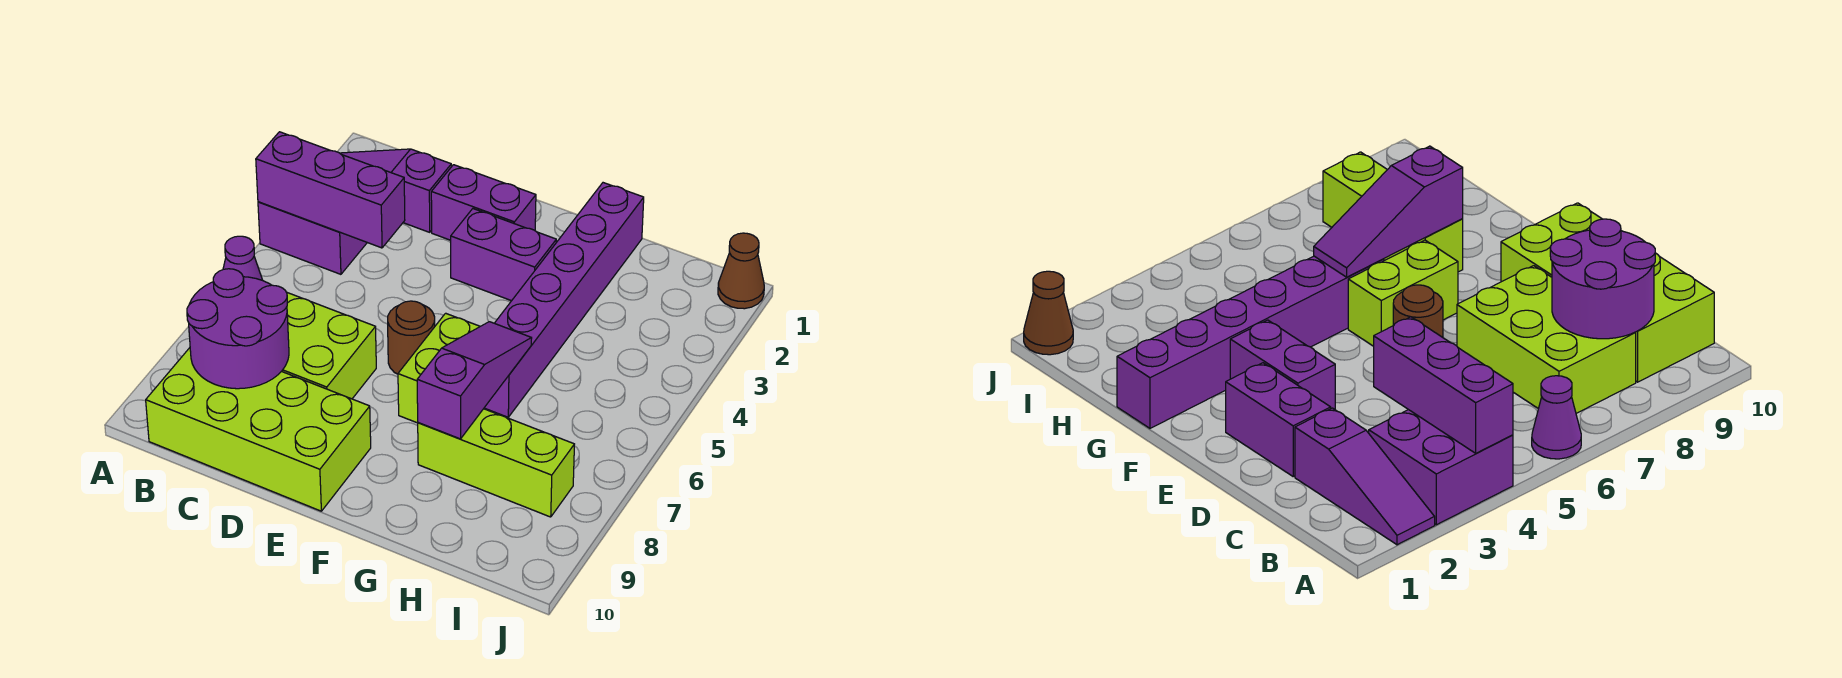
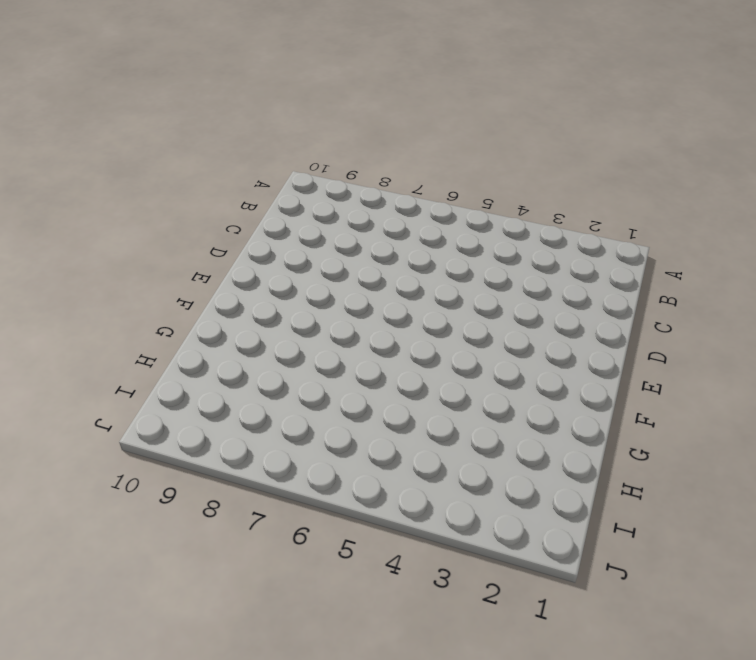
none -> purple slope A2:C2 level 1 top C
none -> purple brick A3:B4 level 1
none -> purple cone A6 level 1

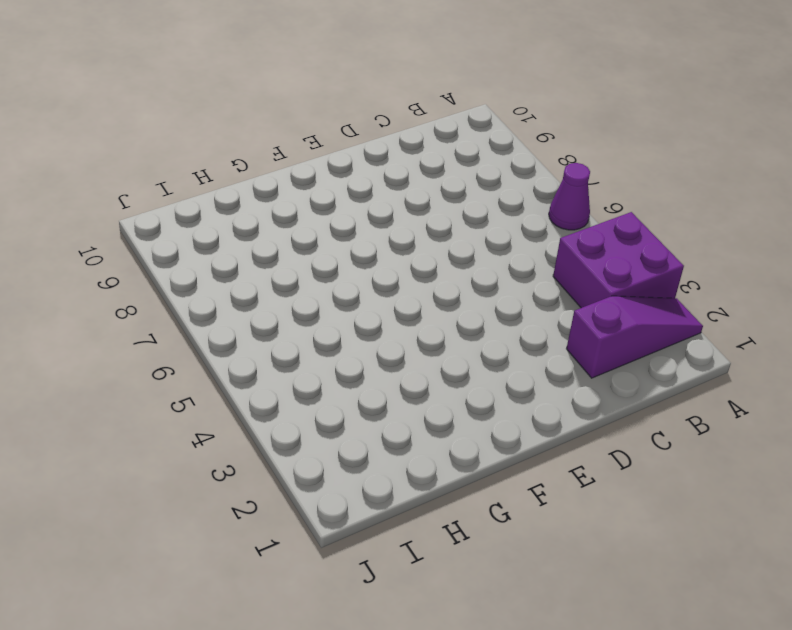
none -> lime brick B7:D8 level 1
none -> lime brick B9:E10 level 1
none -> purple brick D2:E2 level 1

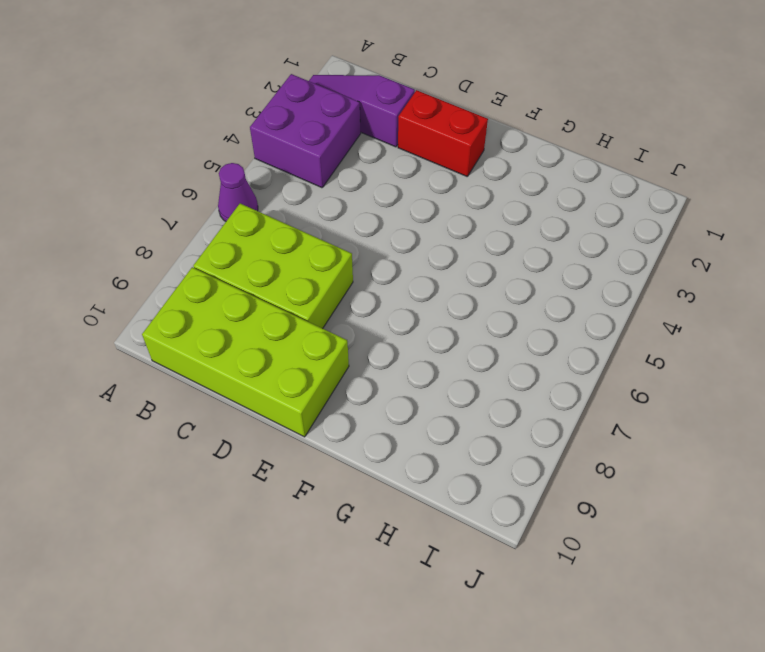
red brick D2:E2 level 1 -> purple brick D2:E2 level 1
none -> purple brick E3:F3 level 1
none -> brown round brick E6 level 1
none -> lime brick F6:F7 level 1

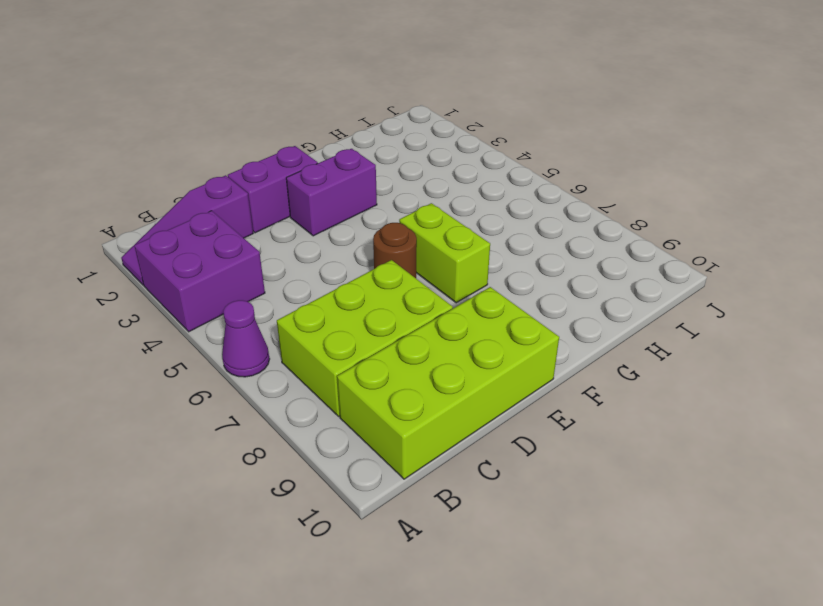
none -> purple brick G1:G6 level 1
none -> lime brick G8:I8 level 1
none -> brown cone J1 level 1

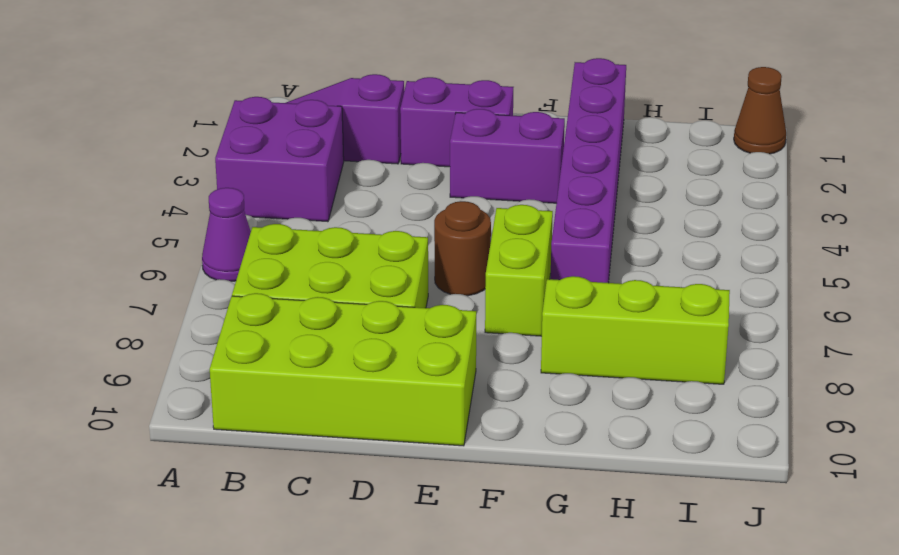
none -> purple brick A4:C4 level 2
none -> purple round brick B8:C9 level 2
none -> purple slope G6:G8 level 2 top 8

